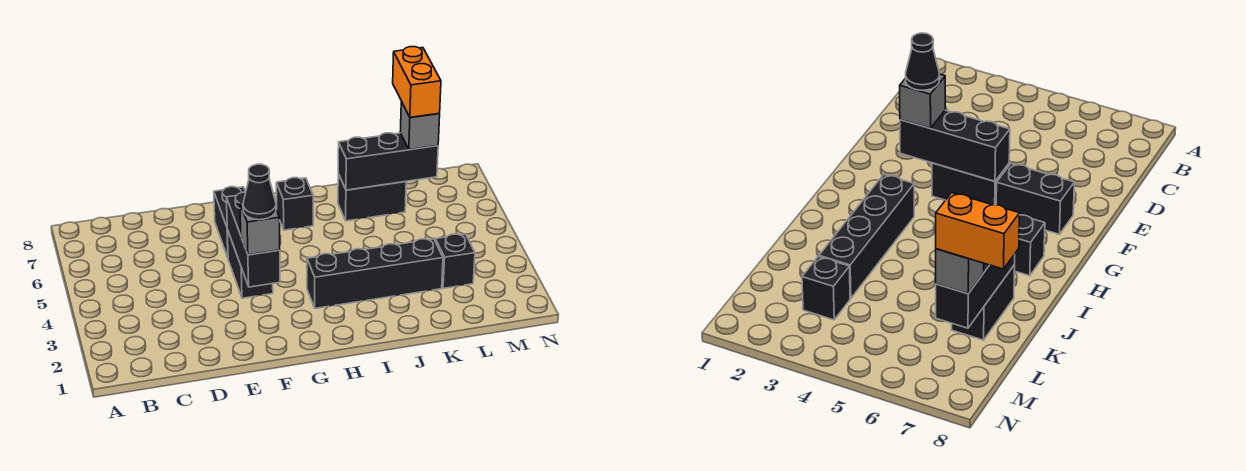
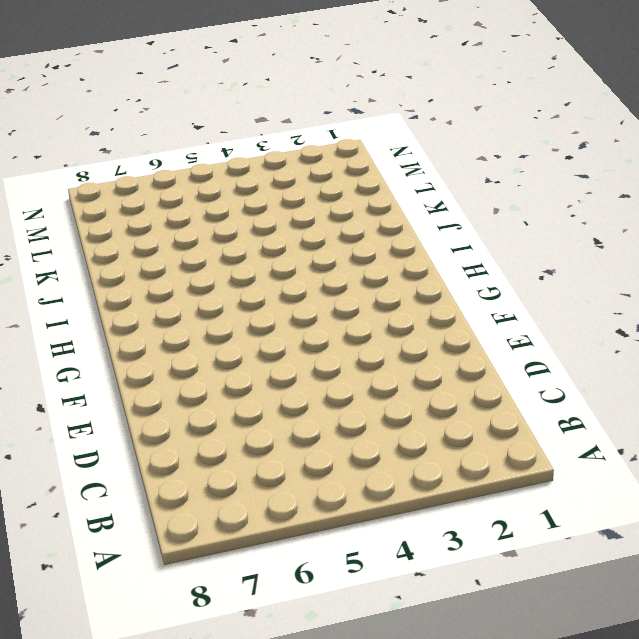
none -> black brick F4:F5 level 1
none -> black brick F6:F7 level 1
none -> black brick H3:K3 level 1

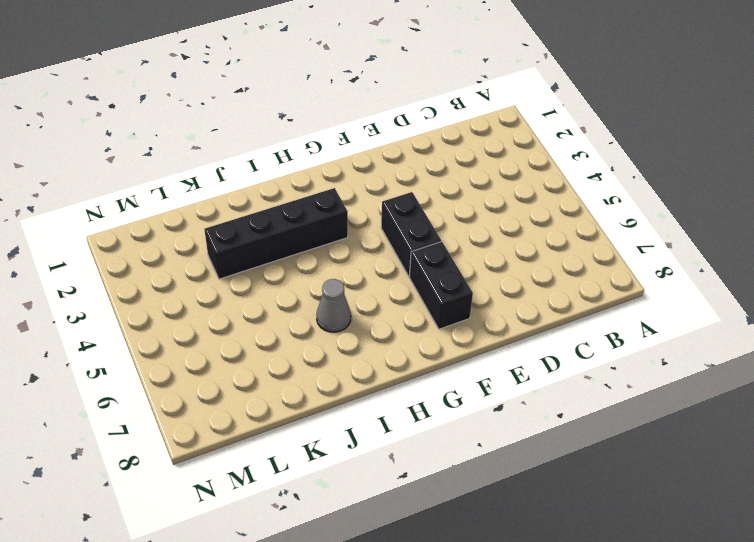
grey cone I6 level 1 -> none
none -> black brick H7 level 1
none -> black brick J7:K7 level 1
none -> black brick L3 level 1

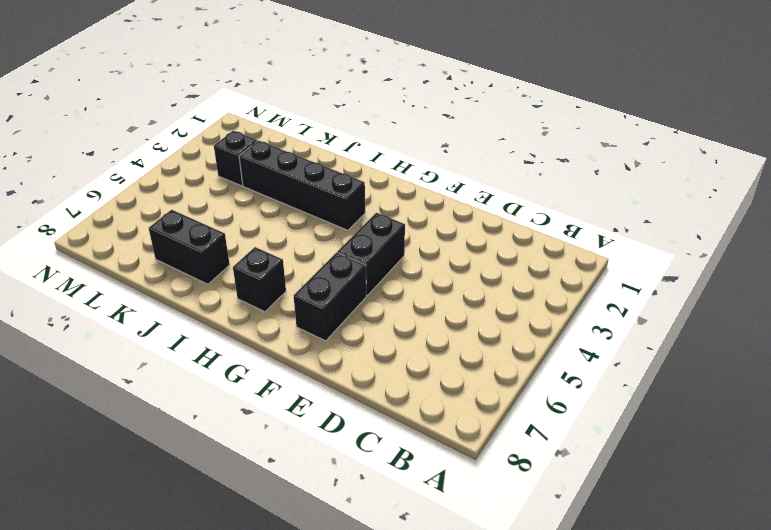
none -> black brick F3:F5 level 2
none -> black brick J7:L7 level 2
none -> grey brick F3 level 3

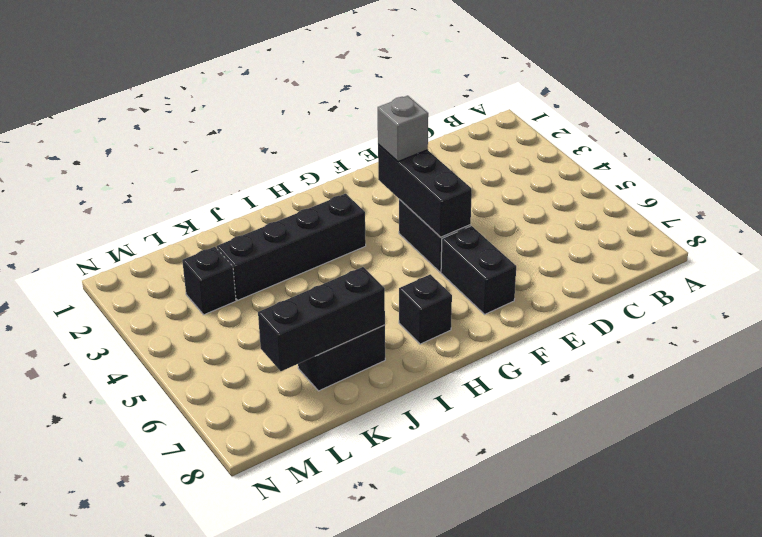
none -> grey brick L7 level 3
none -> black cone F3 level 4
none -> orange brick L7:L8 level 4

